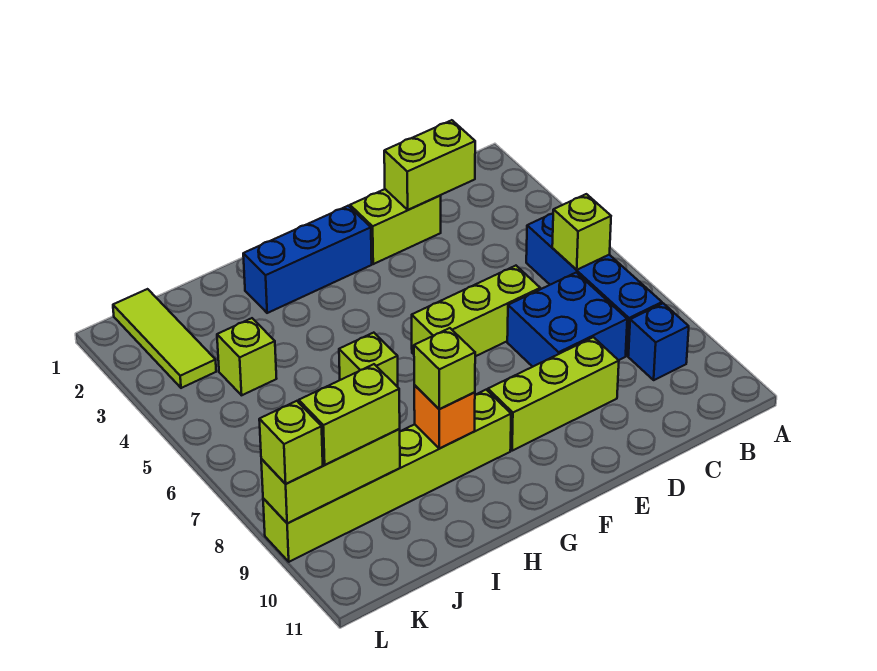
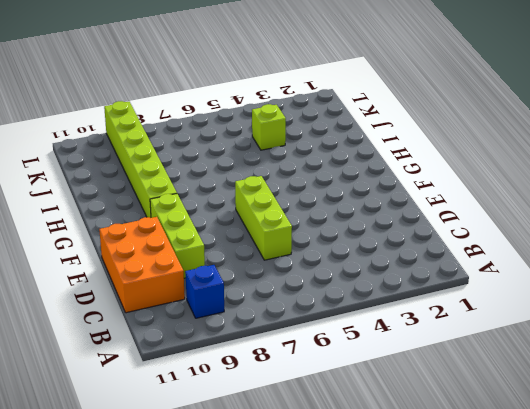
orange brick C10:E11 level 1 -> none
none -> blue brick B5:B8 level 1
none -> blue brick C7:D8 level 1
none -> lime brick D2:E2 level 1

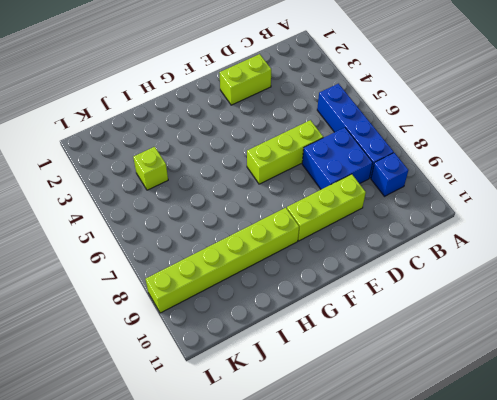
none -> blue brick F2:H2 level 1
none -> lime brick H6 level 1
none -> lime tile K1:K3 level 1

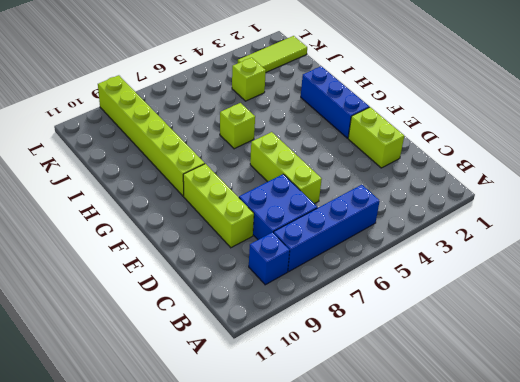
none -> lime brick B6 level 2
none -> lime brick C2:D2 level 2
none -> orange brick H9 level 2

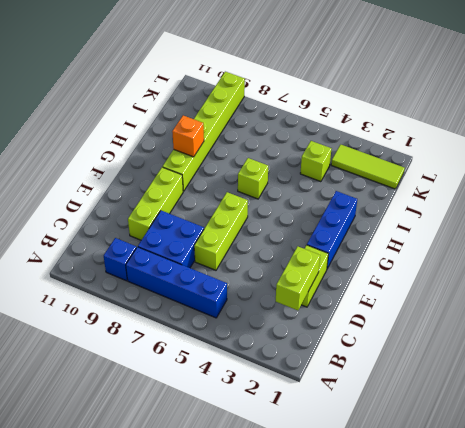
none -> lime brick B6 level 2
none -> lime brick J9:L9 level 2
none -> lime brick H9 level 3

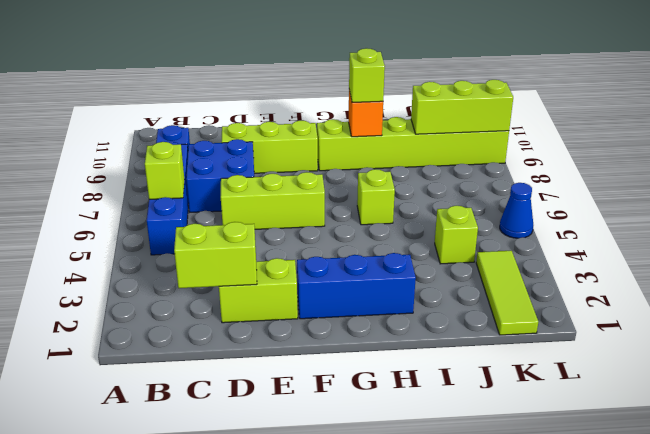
blue cone L5 level 1 -> none
none -> lime brick J9:K9 level 3
none -> lime brick L9 level 3

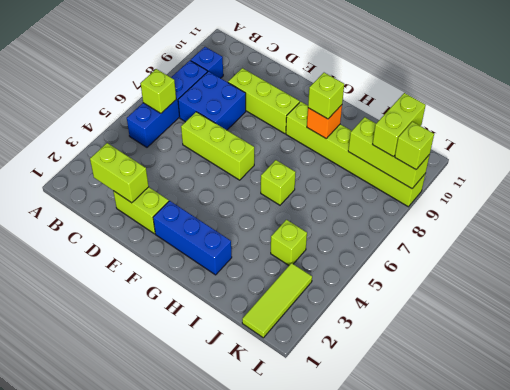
lime brick K9:K10 level 3 -> lime brick J9:K9 level 3

